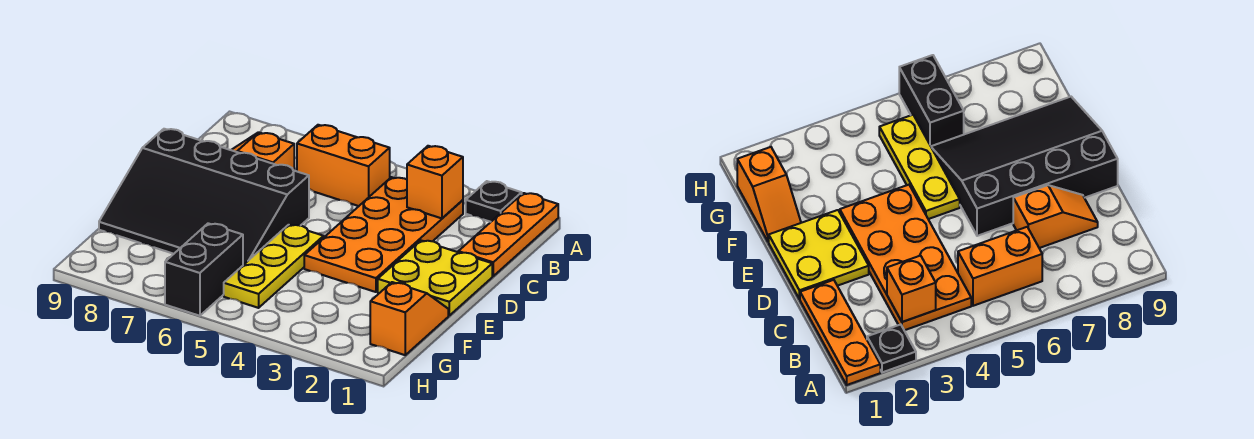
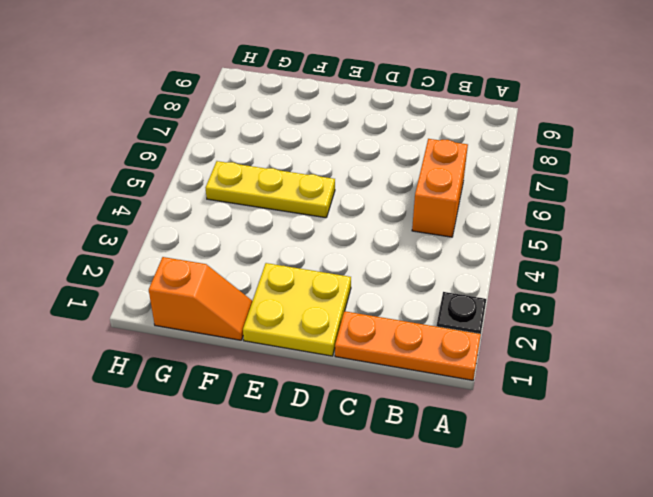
none -> orange plate B3:E4 level 1
none -> orange slope C7:C8 level 1 top 7

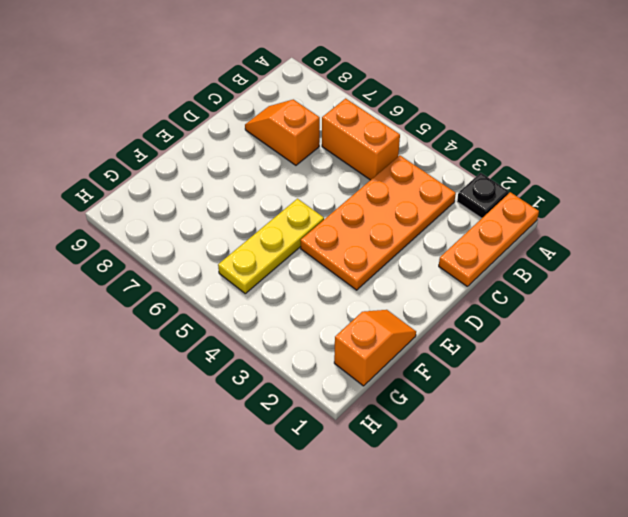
none -> yellow plate D1:E2 level 1
none -> black slope D6:F9 level 1 top D

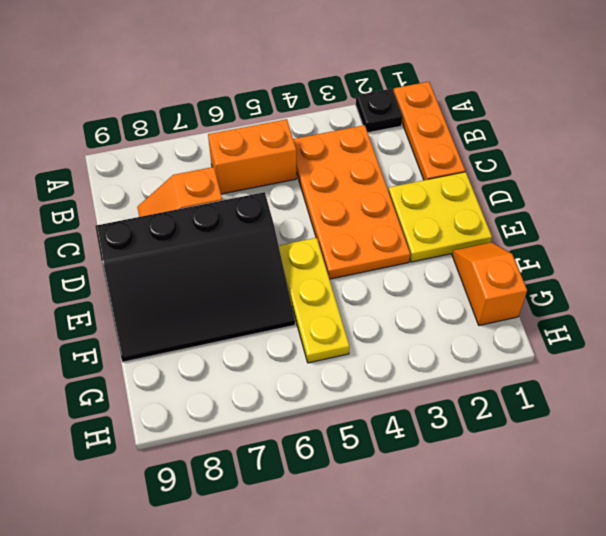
none -> black brick G6:H6 level 1
none -> orange brick B3 level 2

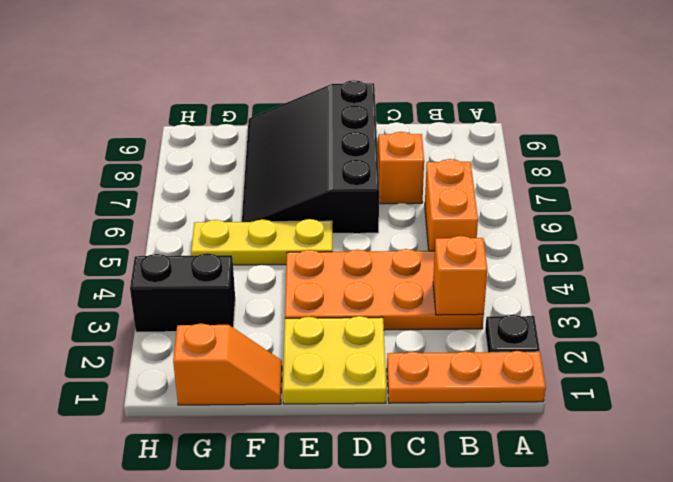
black brick G3:H3 level 1 -> black brick G6:H6 level 1

